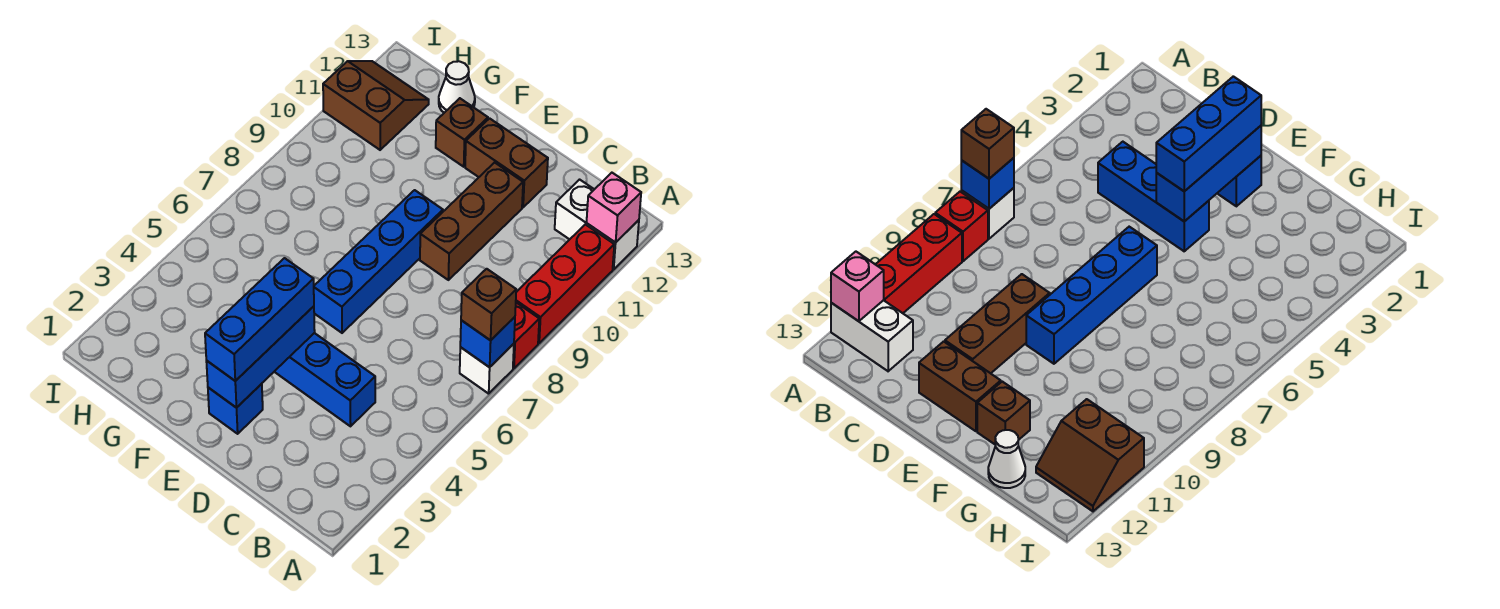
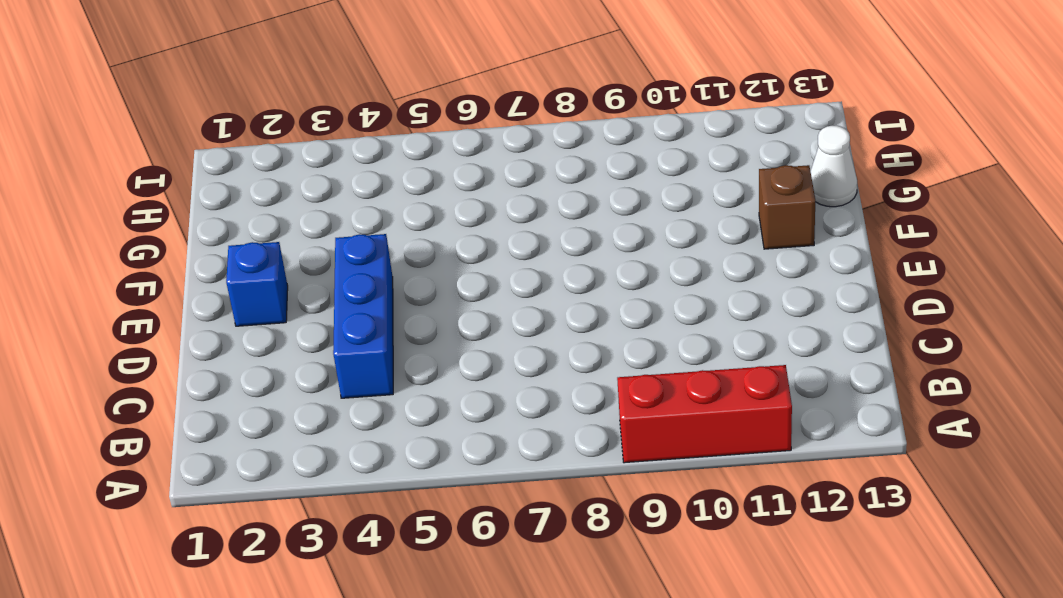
none -> white brick A7 level 1
none -> red brick A8 level 1
none -> white brick A12:B12 level 1

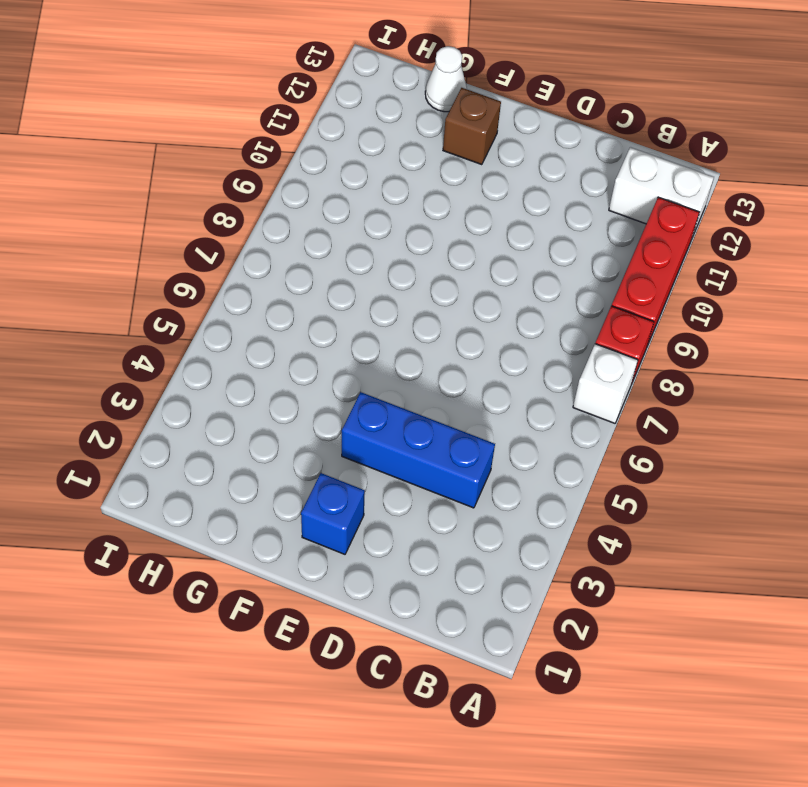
none -> brown brick D9:D11 level 1
none -> brown brick D12:E12 level 1
none -> blue brick E6:E9 level 1

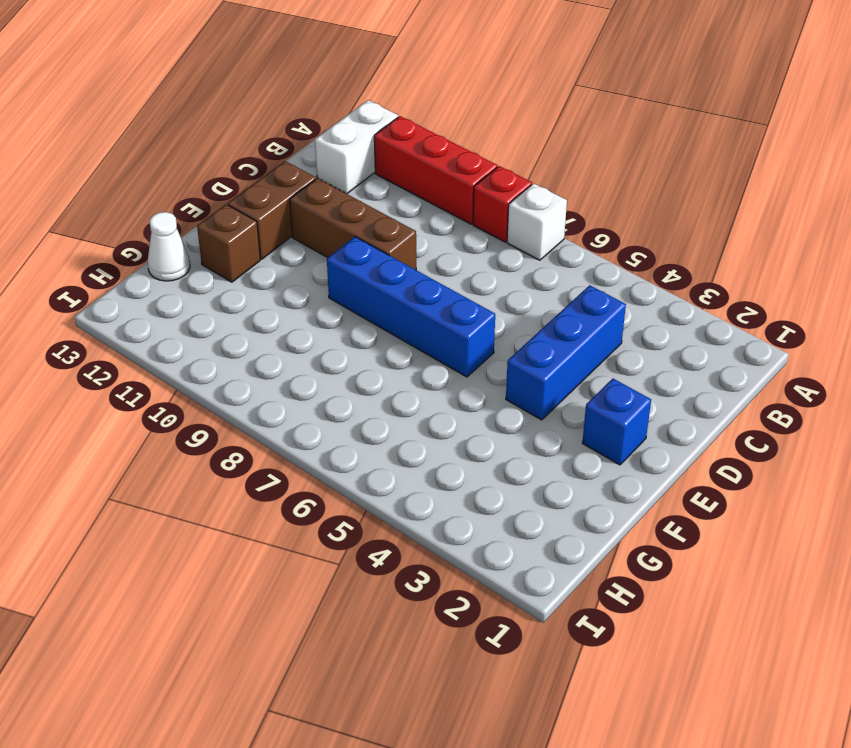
none -> brown slope H11:I12 level 1 top 11
none -> blue brick A7 level 2
none -> pink brick A12 level 2

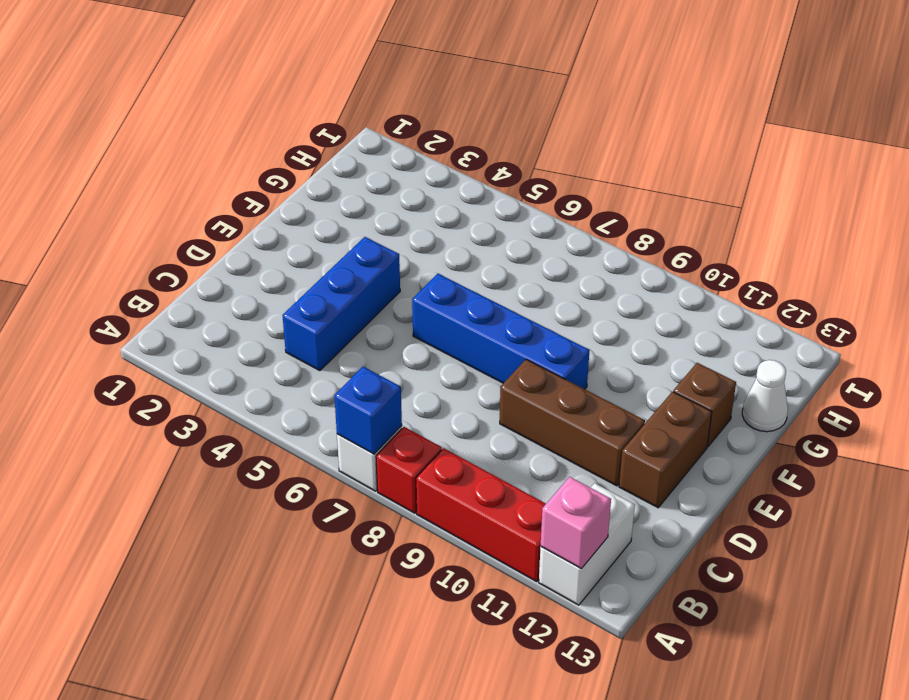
none -> blue brick E2 level 1
none -> brown slope H11:I12 level 1 top 11
none -> blue brick E2:E4 level 2

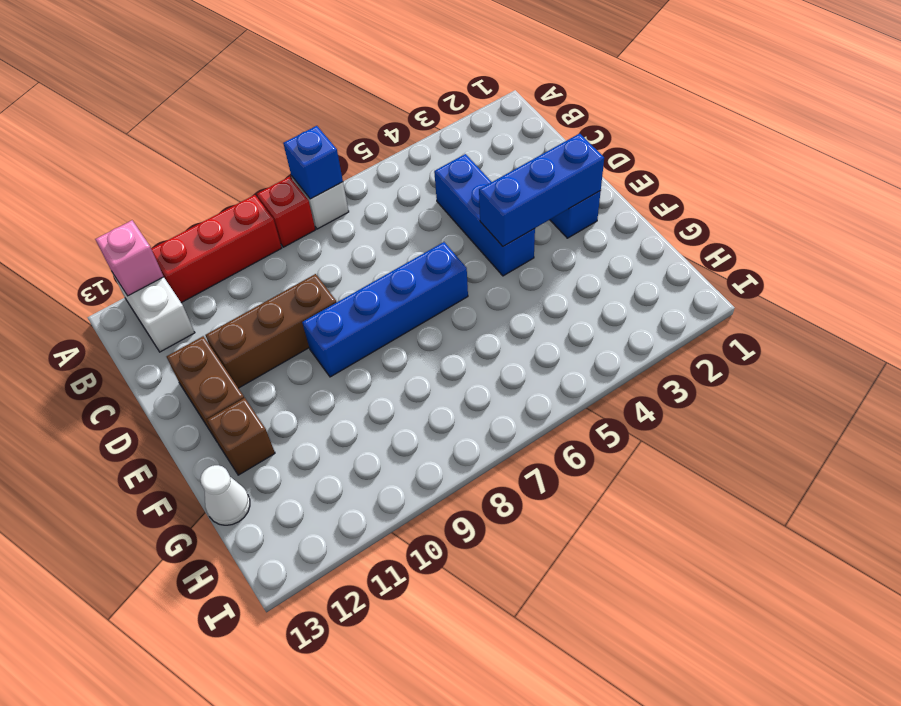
none -> brown slope H11:I12 level 1 top 11
none -> brown brick A7 level 3
none -> blue brick E2:E4 level 3

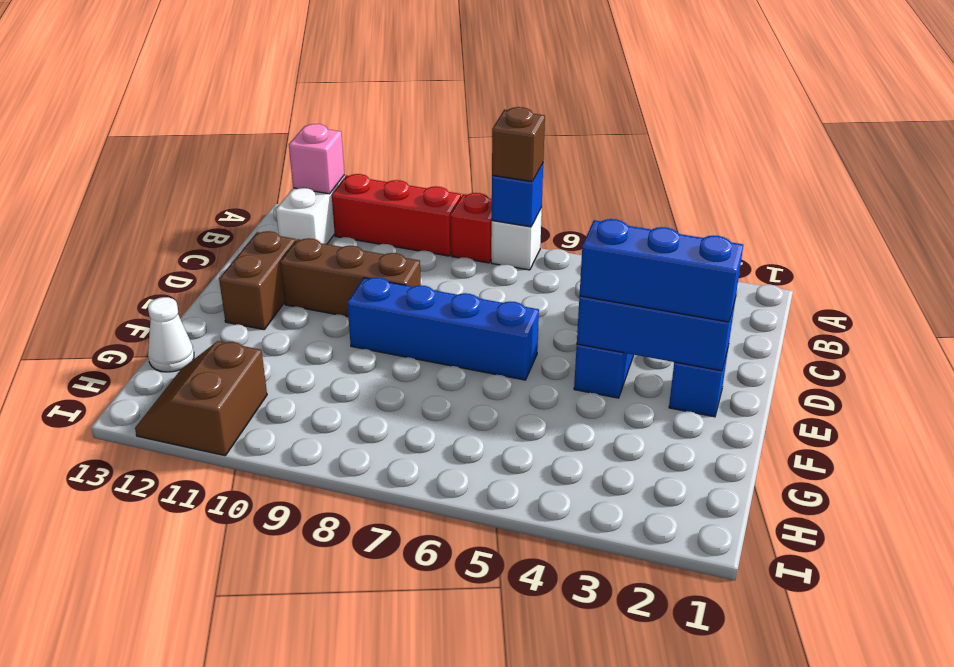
none -> brown brick F12 level 1

